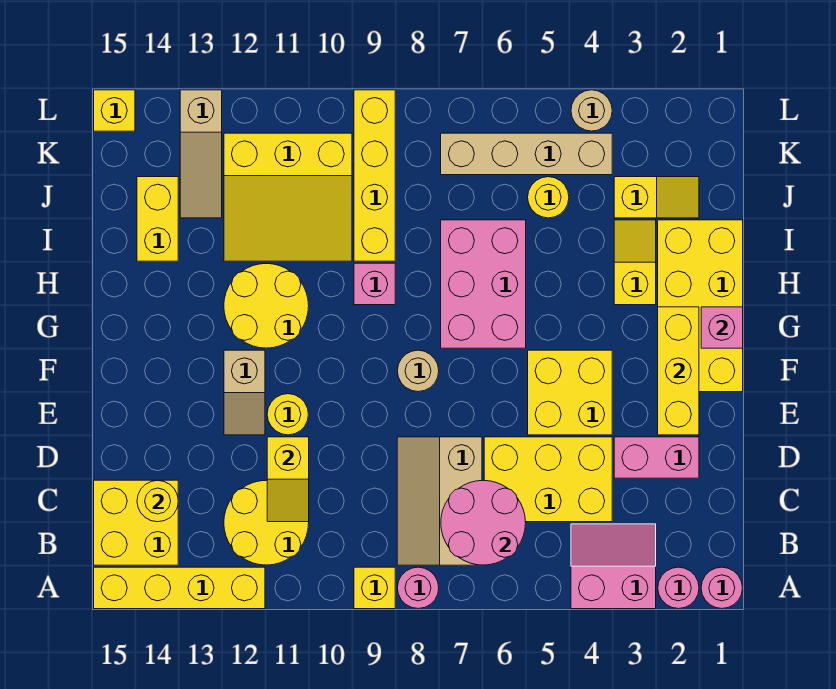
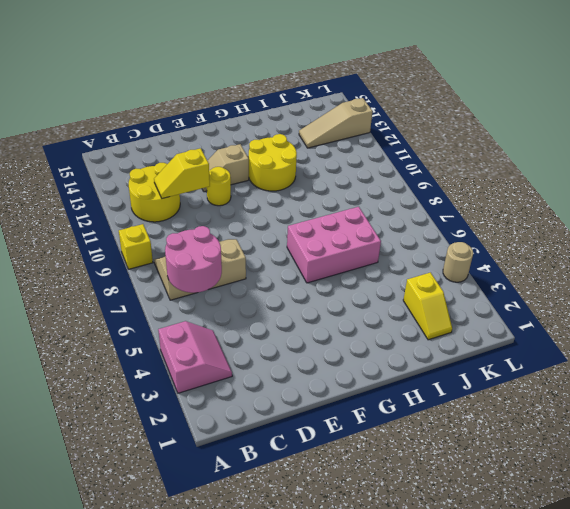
none -> pink round brick A1 level 1
none -> pink round brick A2 level 1
none -> pink round brick A8 level 1
none -> yellow brick A12:A15 level 1

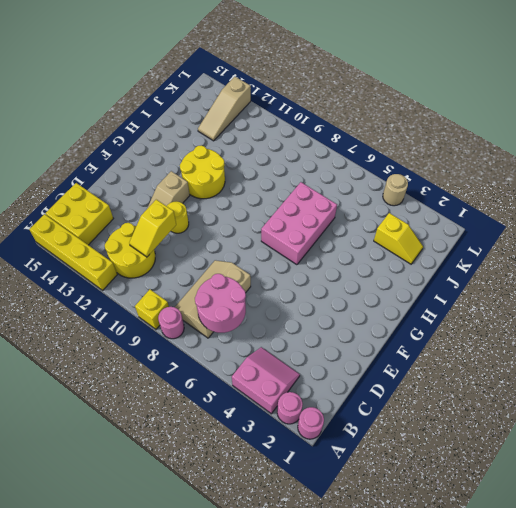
none -> yellow brick C4:D6 level 1
none -> pink brick D2:D3 level 1
none -> yellow brick E4:F5 level 1
none -> yellow brick F1:I2 level 1

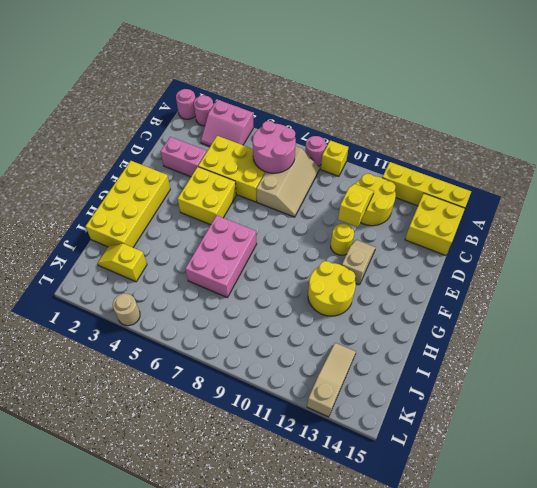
none -> tan round brick F8 level 1
none -> yellow slope H3:I3 level 1 top H
none -> pink brick H9 level 1
none -> yellow brick I9:L9 level 1

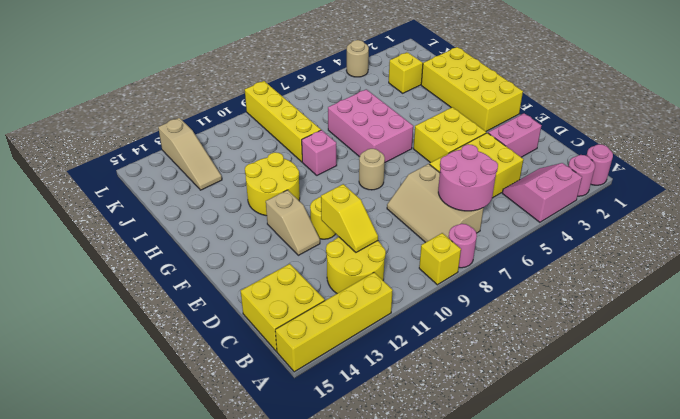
none -> yellow slope H3:I3 level 1 top H
none -> yellow slope I10:K12 level 1 top K
none -> yellow brick I14:J14 level 1
none -> yellow round brick J5 level 1

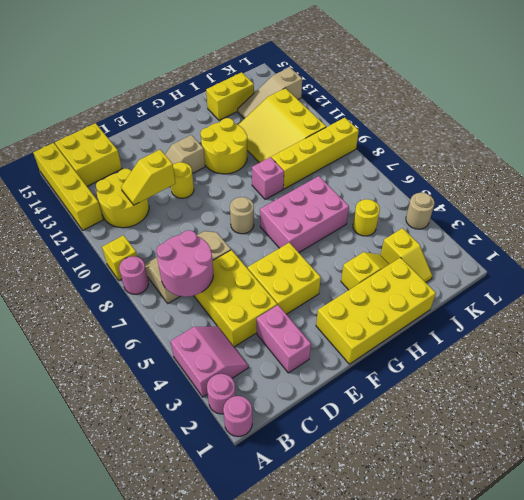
none -> tan brick K4:K7 level 1
none -> yellow brick L15 level 1
none -> yellow round brick C14 level 2
none -> yellow brick E2:G2 level 2

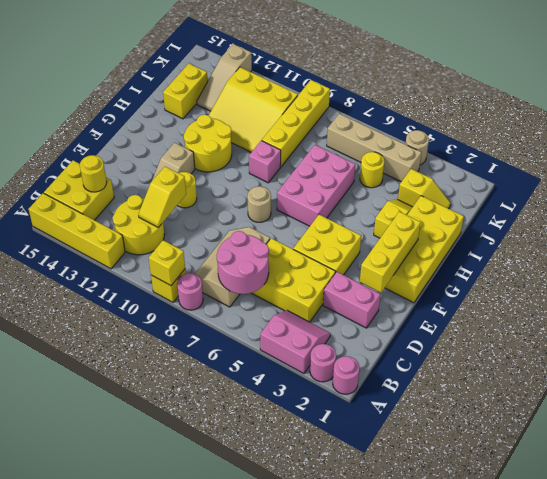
yellow brick A9 level 2 -> yellow brick L15 level 1
none -> pink brick G1 level 2

